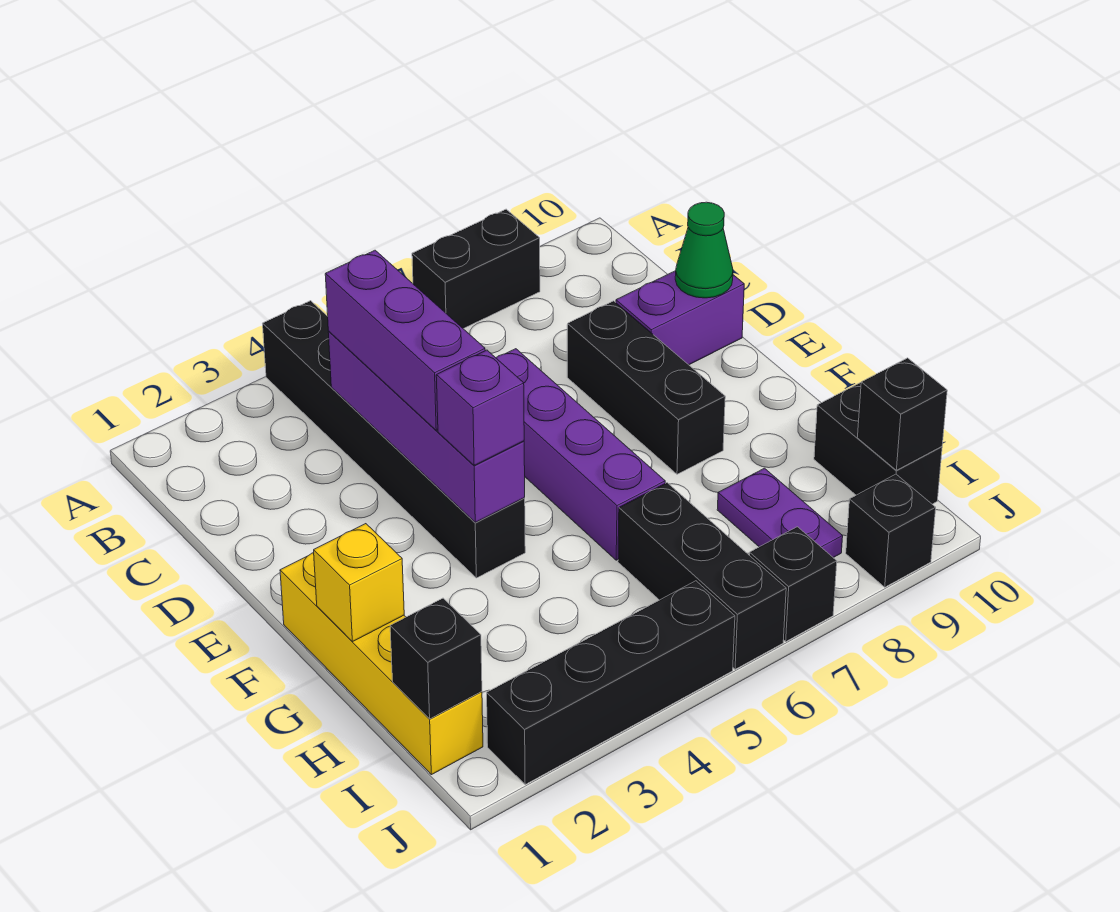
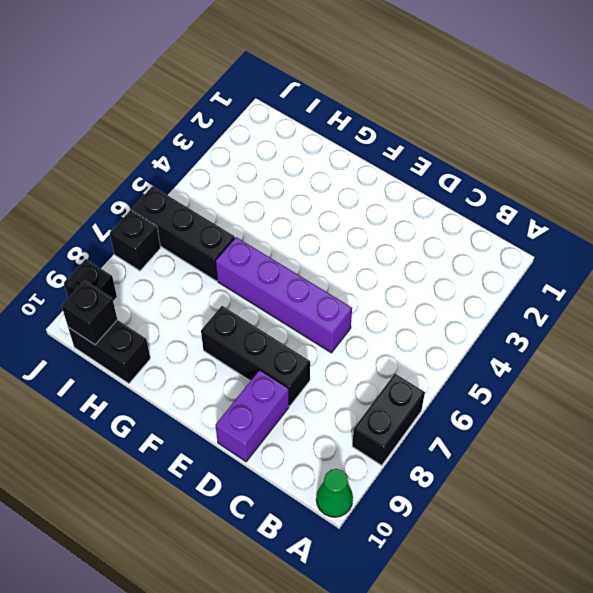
green cone A10 level 1 -> green cone D10 level 2
none -> black brick A4:F4 level 1
none -> yellow brick F1:I1 level 1
none -> purple plate H8:I8 level 1

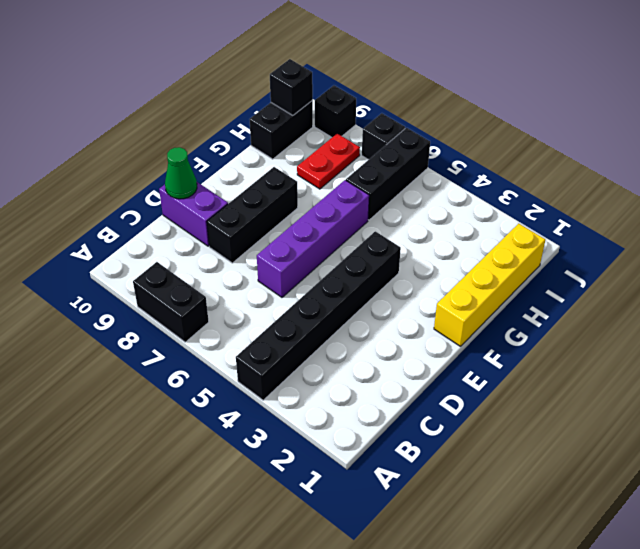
red plate H8:I8 level 1 -> purple plate H8:I8 level 1
none -> black brick J2:J5 level 1
none -> purple brick C4:F4 level 2
none -> yellow brick G1 level 2

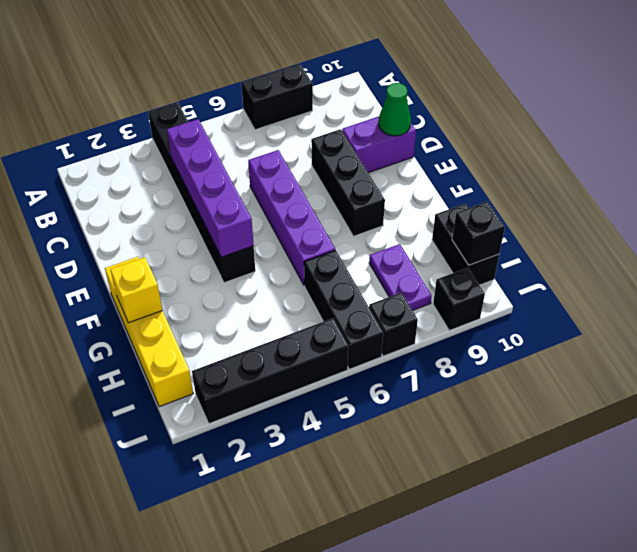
none -> black brick I1 level 2
none -> purple brick C4:E4 level 3
none -> purple brick F4 level 3

